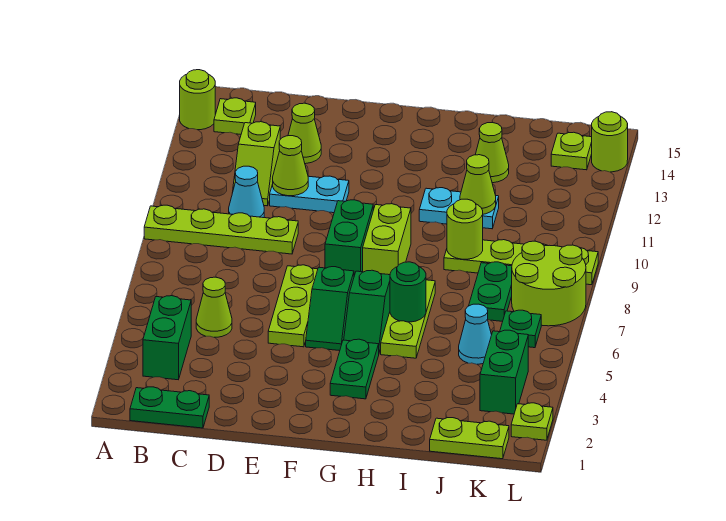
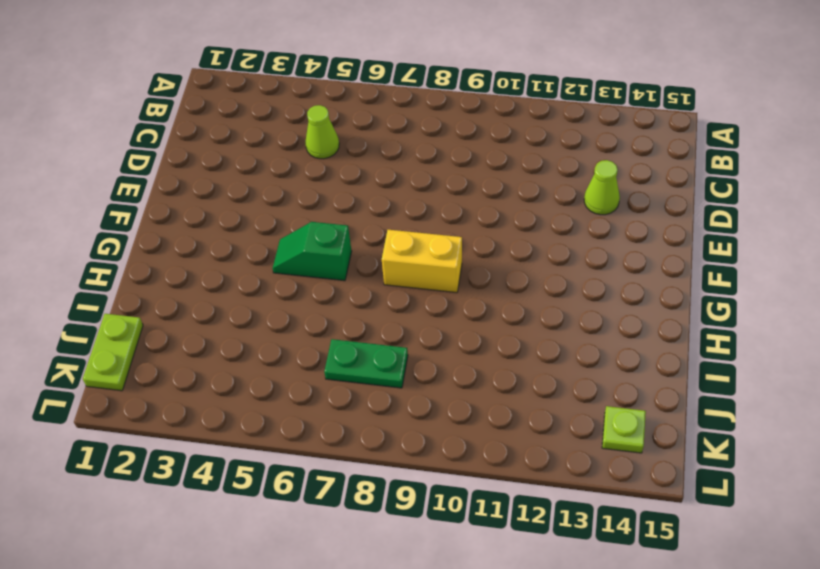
yellow brick G8:G9 level 1 -> lime brick G8:G9 level 1
none -> lime plate A9:D9 level 1
none -> lime round brick A14 level 1
none -> green plate B1:C1 level 1
none -> green brick B3:B4 level 1

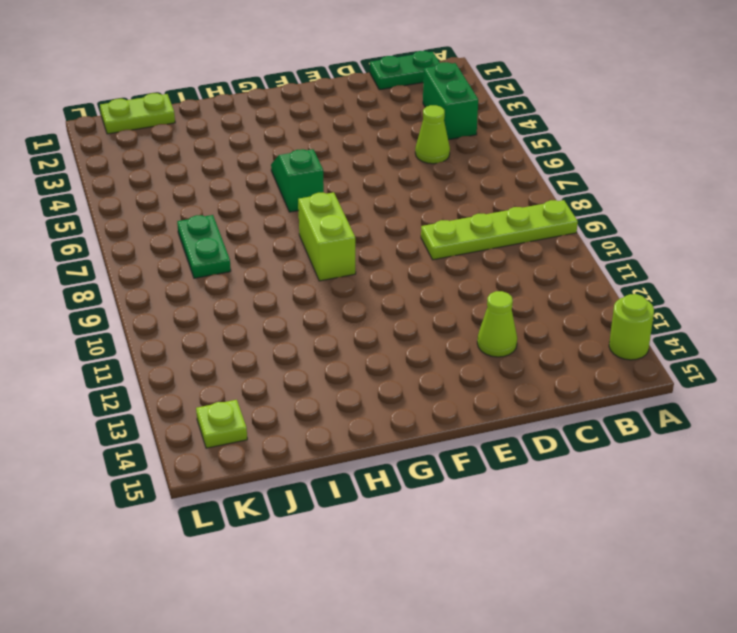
none -> lime plate B14 level 1
none -> cyan cone C10 level 1
none -> lime slope C11:C12 level 1 top 12
none -> cyan plate D11:E11 level 1

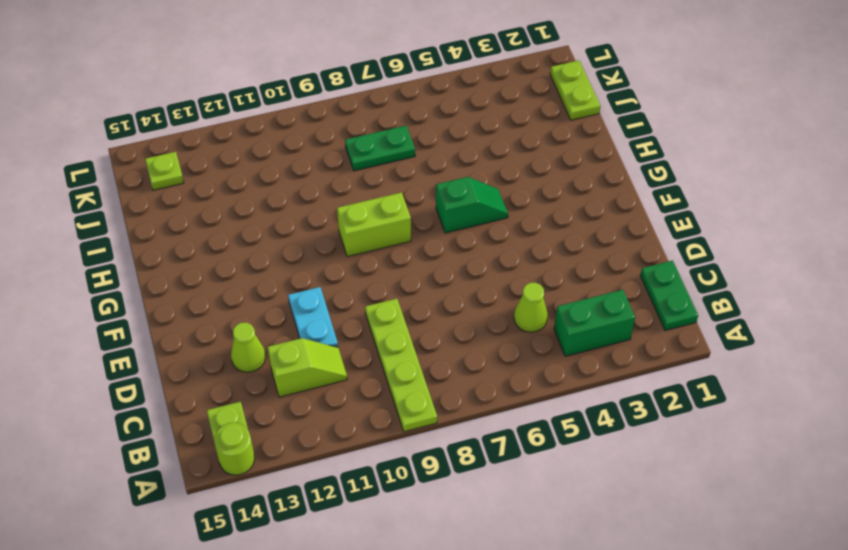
none -> cyan cone C10 level 1
none -> lime plate E5:E7 level 1
none -> green slope F5:F6 level 1 top 6
none -> green brick F8:F9 level 1

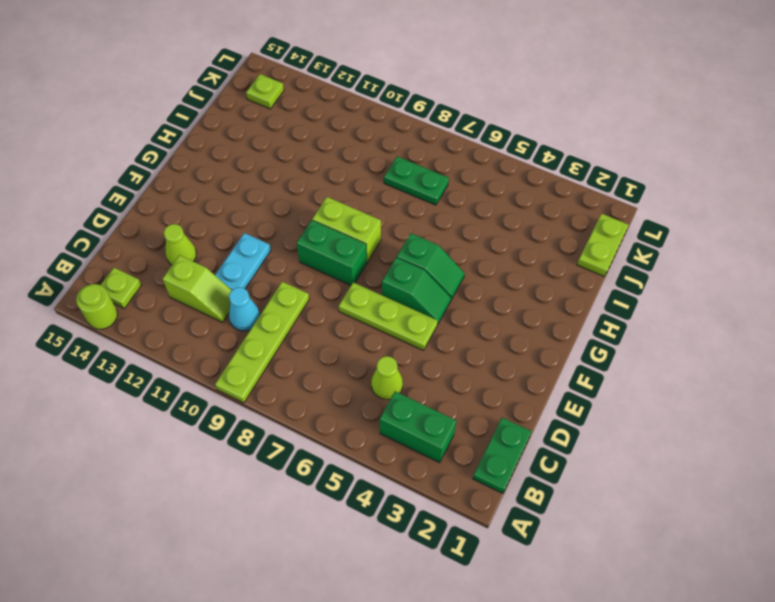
none -> green plate G3:G4 level 1
none -> lime plate H5:H7 level 1
none -> cyan plate H11:I11 level 1
none -> lime plate I9:L9 level 1

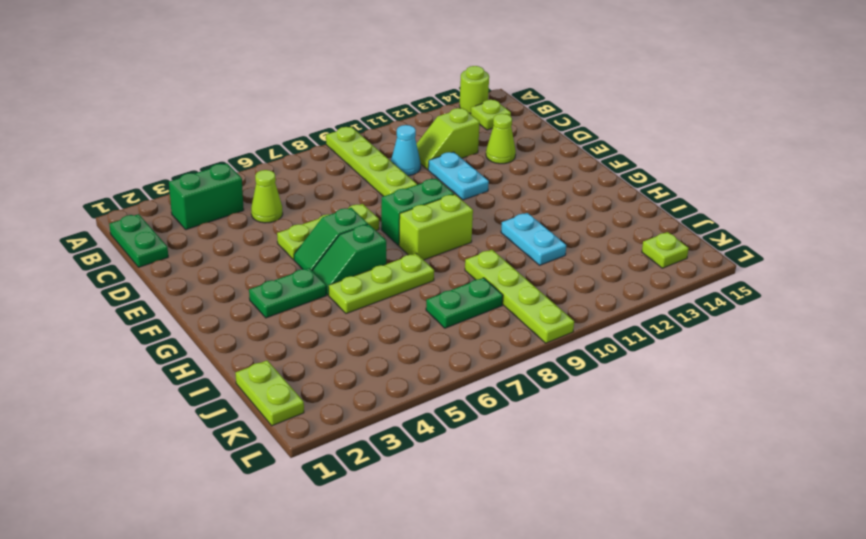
none -> lime cone I13 level 1
none -> cyan cone J5 level 1
none -> green brick K3:K4 level 1
none -> green plate K6 level 1

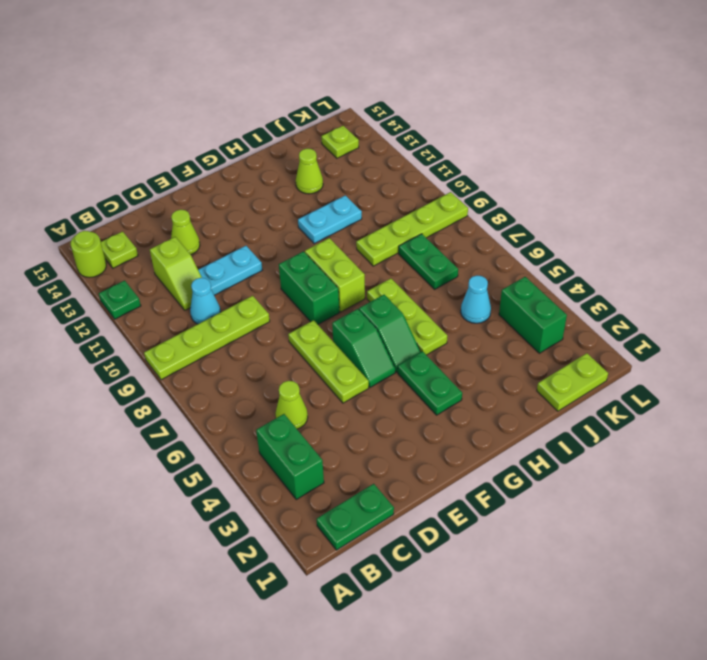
green plate A12 level 1 -> green plate K6 level 1
none -> lime round brick K7:L8 level 1
none -> lime plate L2 level 1
none -> lime round brick L14 level 1
none -> lime cone D11 level 2

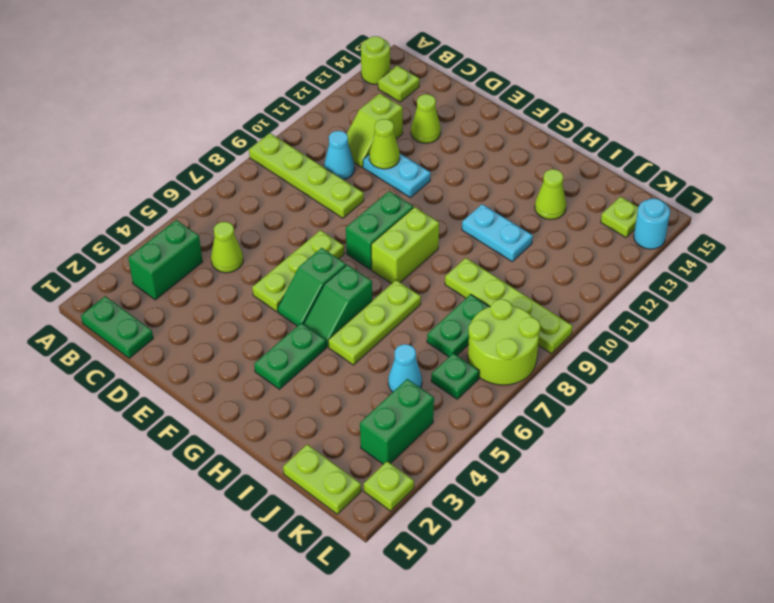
cyan round brick L14 level 1 -> lime round brick L14 level 1
none -> green round brick H6 level 2
none -> lime round brick I9 level 2
none -> lime cone I11 level 2

